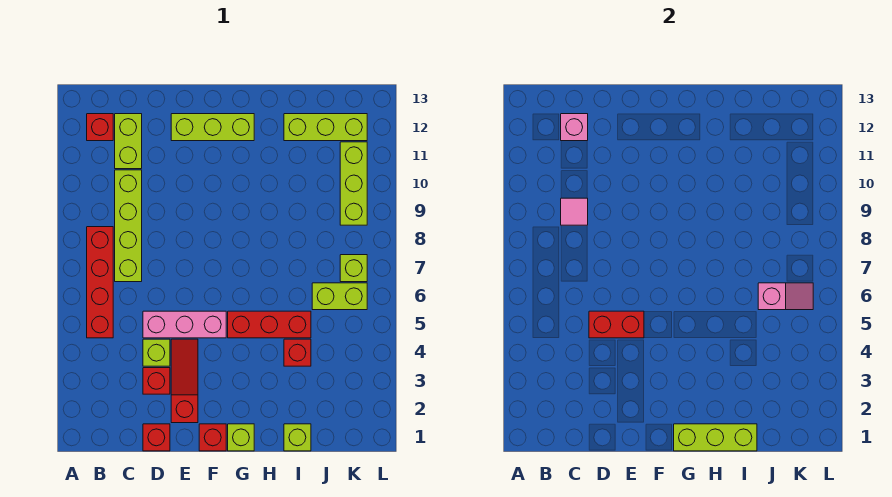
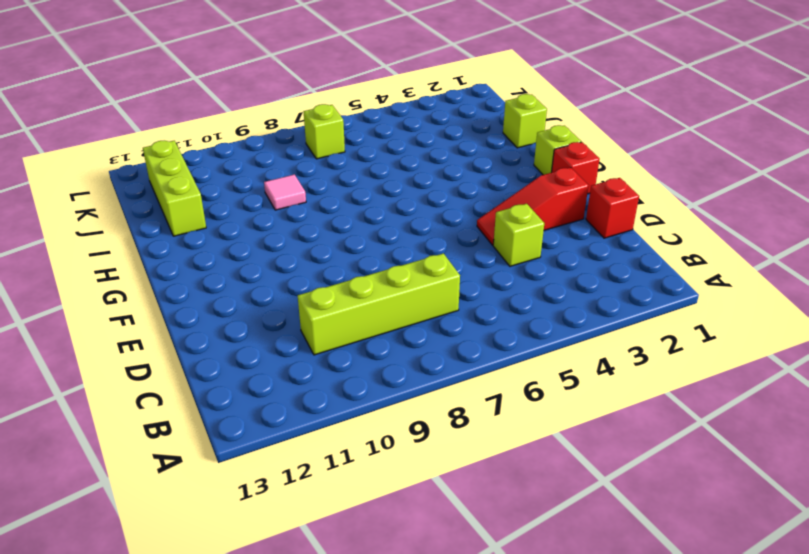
pink tile I9 level 1 -> pink tile C9 level 2
none -> red brick B5:B8 level 1
none -> red brick B12 level 1
none -> lime brick C11:C12 level 1

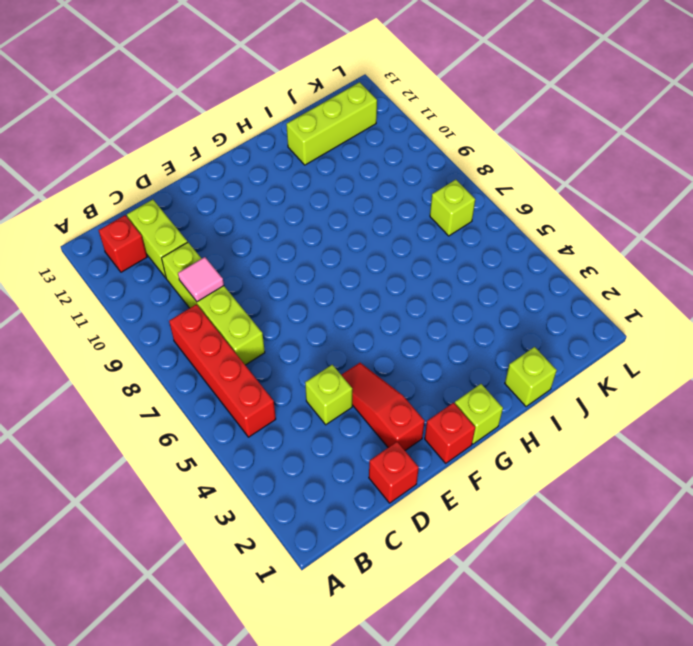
none -> red brick D3 level 1
none -> pink brick D5:F5 level 1
none -> lime brick E12:G12 level 1

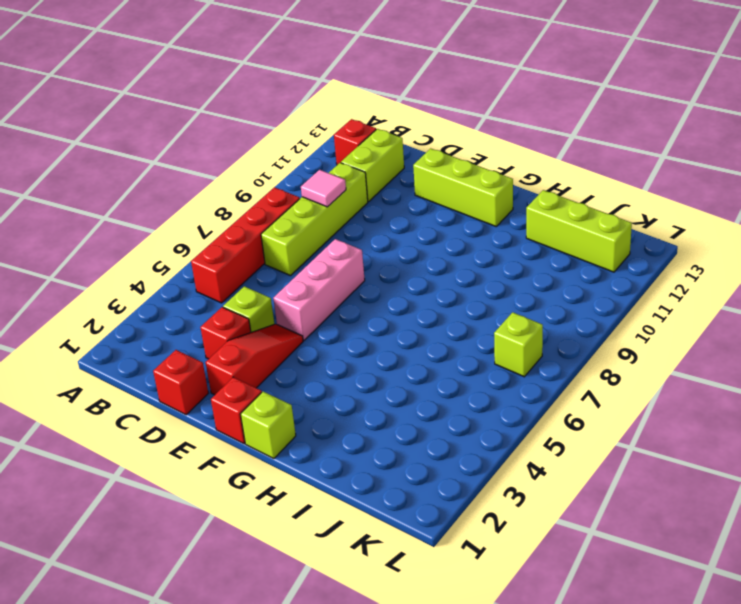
pink brick E5:E7 level 1 -> pink brick D5:F5 level 1
none -> red brick G5:I5 level 1
none -> lime brick I1 level 1
none -> red brick I4 level 1

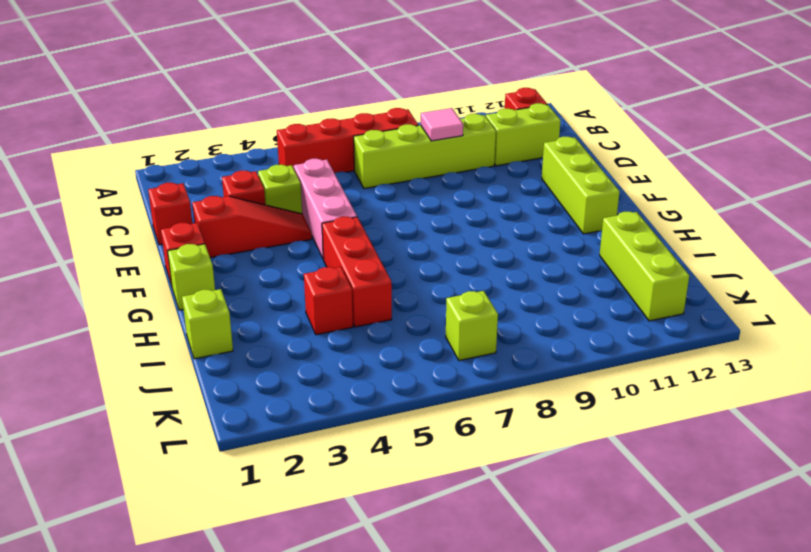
none -> lime brick J6:K6 level 1
none -> lime brick K9:K11 level 1
none -> pink brick C12 level 2

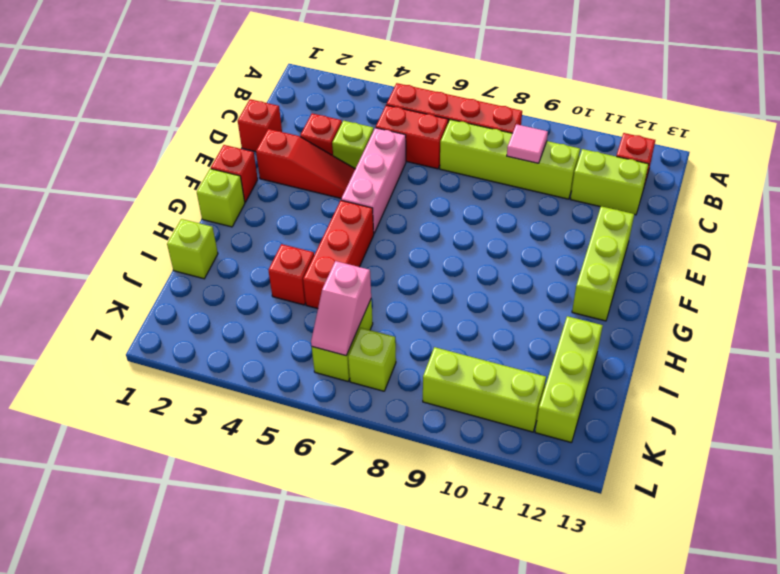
red brick C5:C6 level 1 -> red brick D5:E5 level 2
none -> pink brick C12 level 2
none -> lime brick G1:I1 level 2

